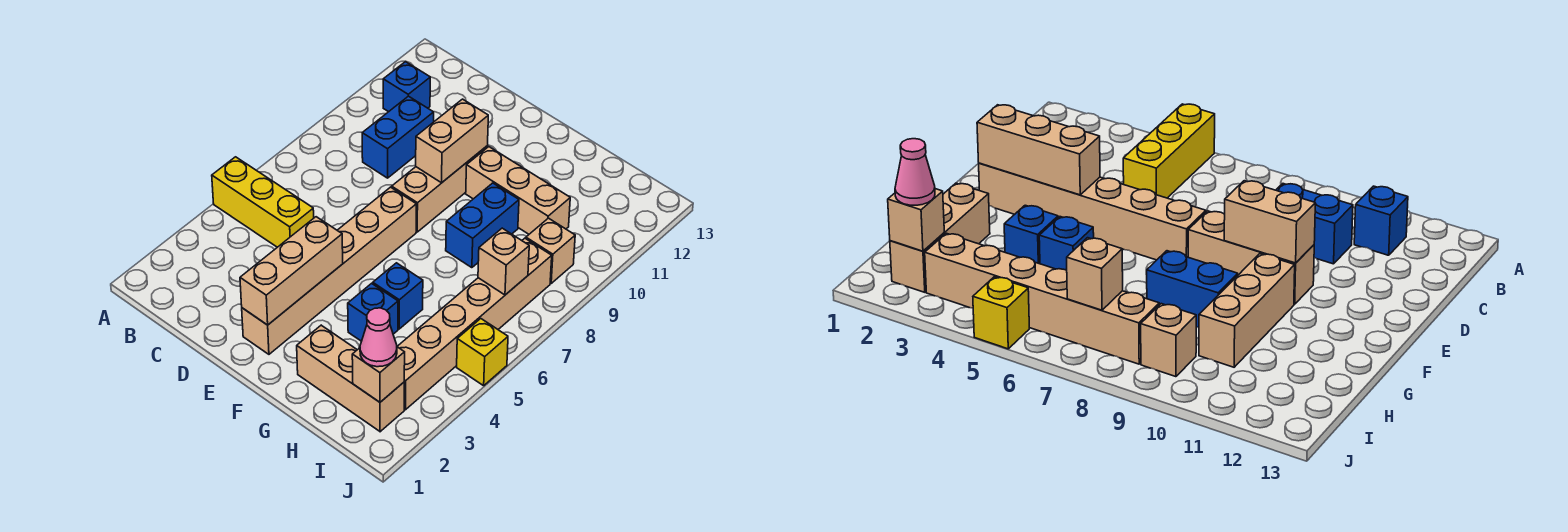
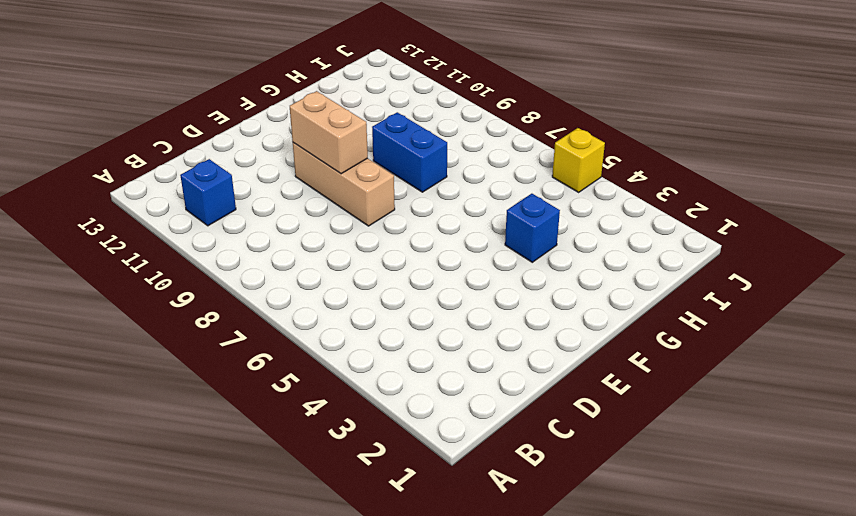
none -> yellow brick A5:C5 level 1
none -> blue brick C9:C10 level 1
none -> tan brick E2:E7 level 1

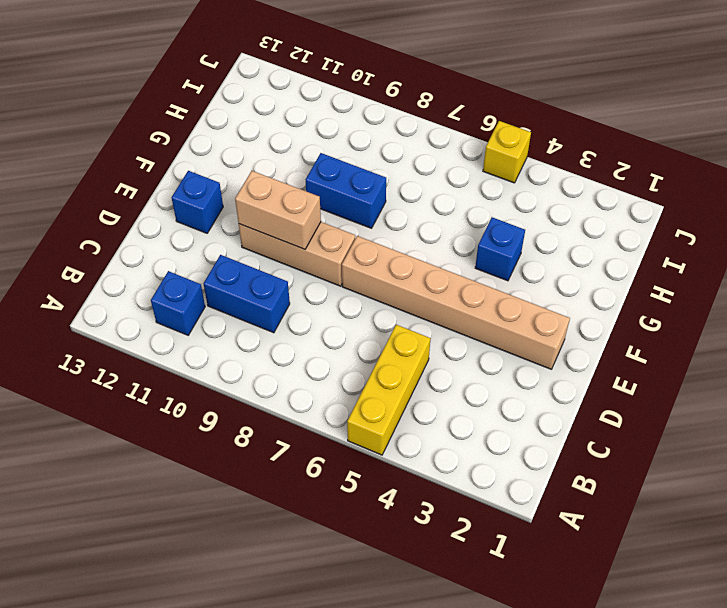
blue brick E12 level 1 -> blue brick G5 level 1
none -> tan brick F10:H10 level 1
none -> tan brick G2:I2 level 1
none -> tan brick I3:I8 level 1

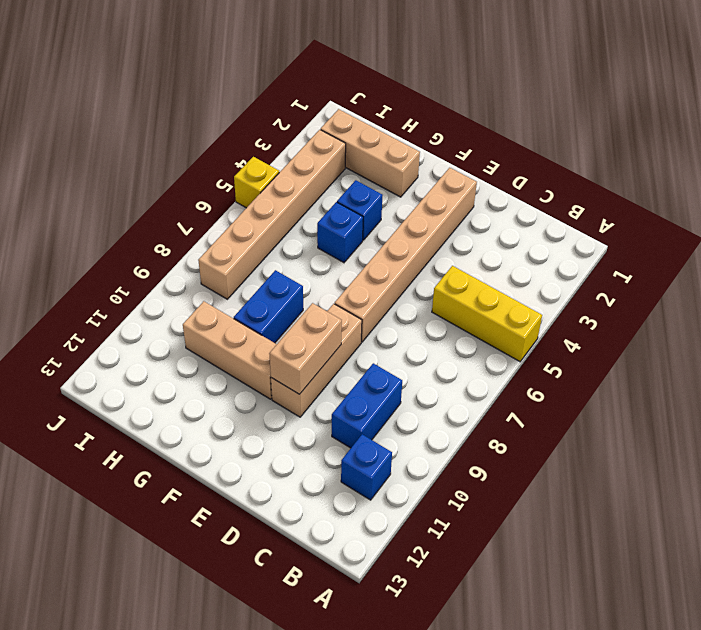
none -> tan brick I9 level 1
none -> tan brick E2:E4 level 2
none -> tan brick I2 level 2

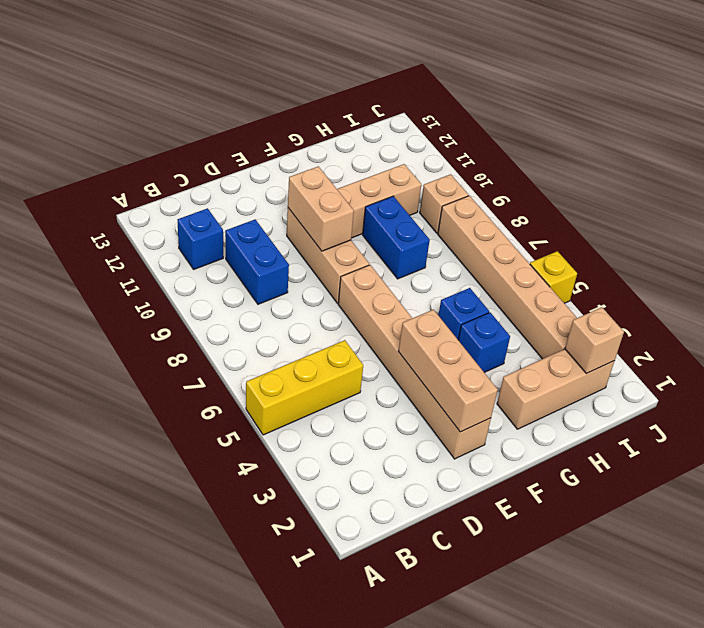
none -> tan brick I7 level 2
none -> pink cone I2 level 3

